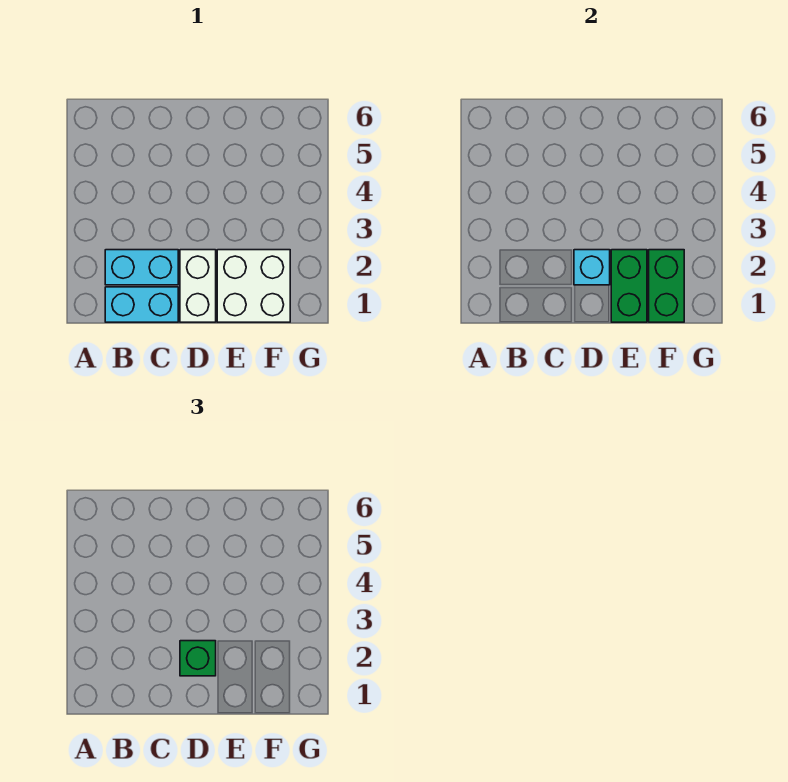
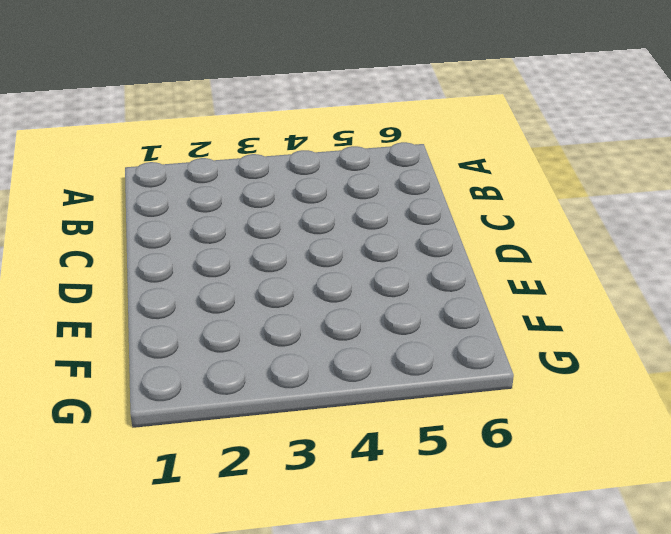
none -> cyan brick B1:C1 level 1
none -> cyan brick B2:C2 level 1

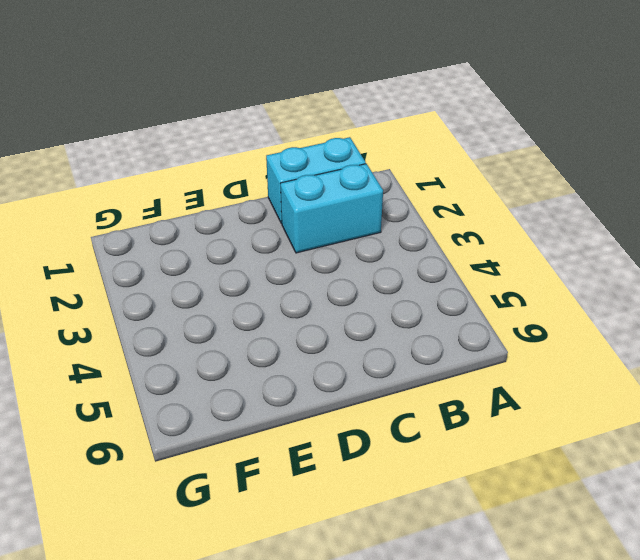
none -> white brick D1:D2 level 1
none -> white brick E1:F2 level 1

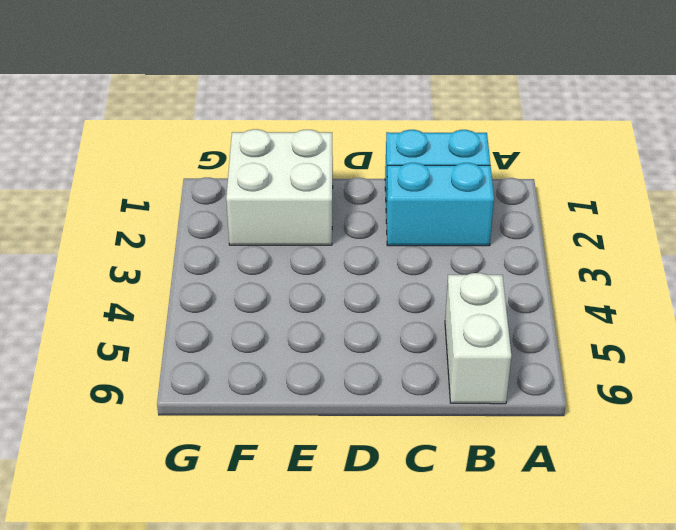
white brick B5:B6 level 1 -> white brick D1:D2 level 1
none -> cyan brick D2 level 2
none -> green brick E1:E2 level 2

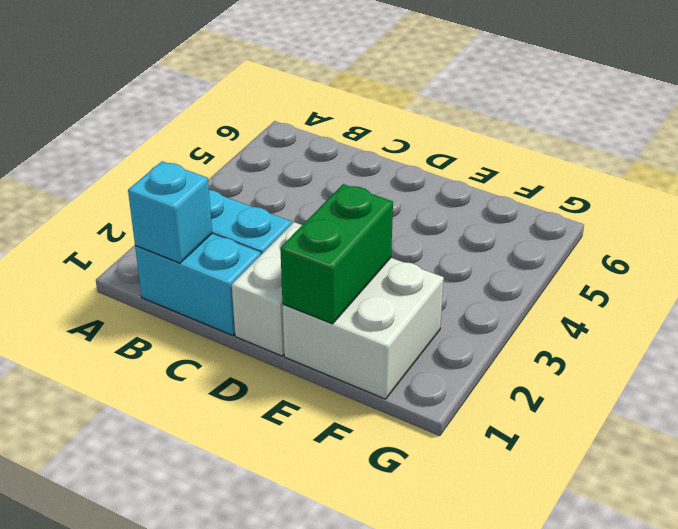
cyan brick B1 level 2 -> cyan brick D2 level 2
none -> green brick F1:F2 level 2
none -> green brick D2 level 3

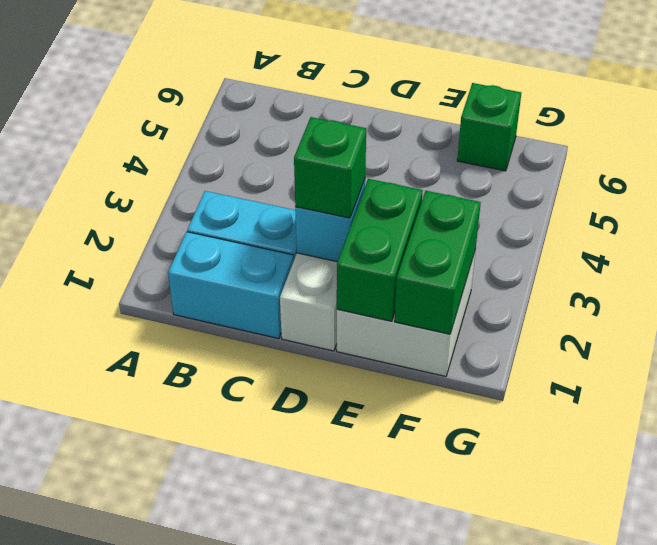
green brick F6 level 1 -> none

